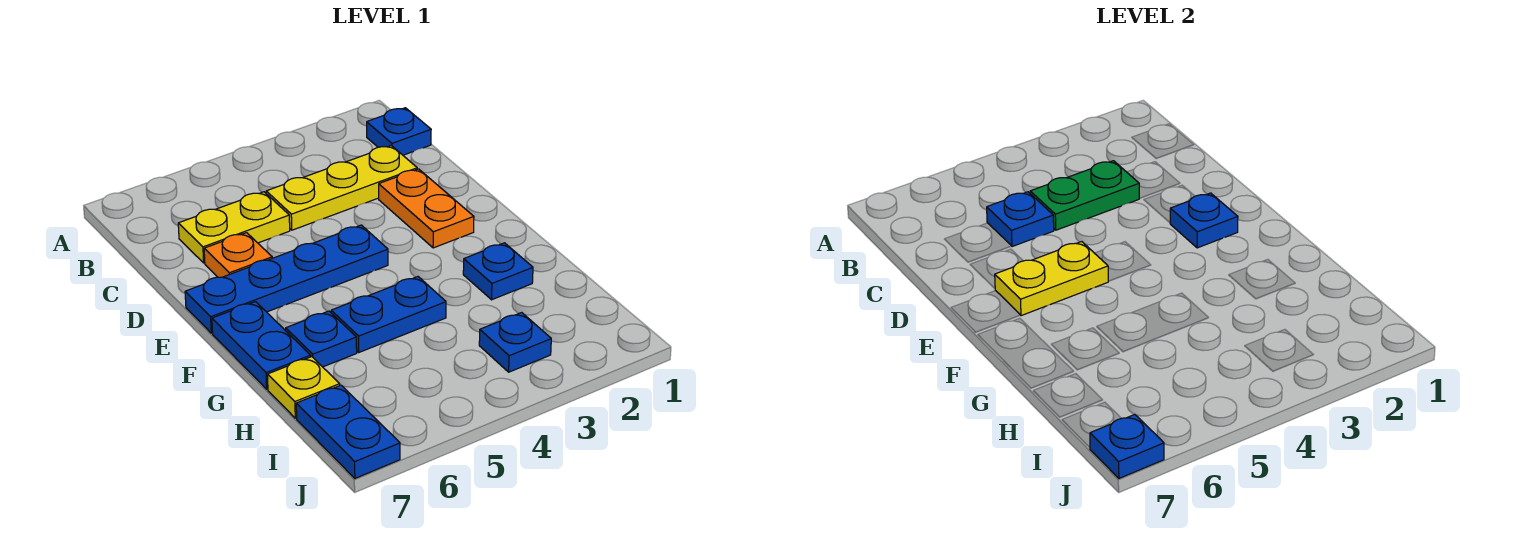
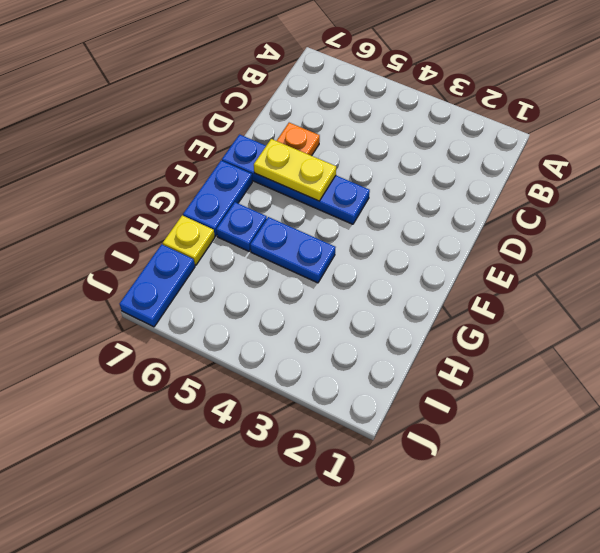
none -> blue plate B1 level 1
none -> yellow plate C2:C4 level 1
none -> yellow plate C5:C6 level 1

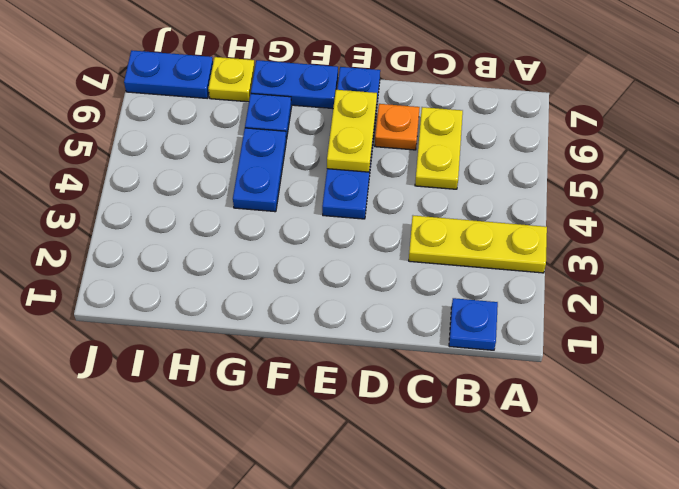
yellow plate A3:C3 level 1 -> yellow plate C2:C4 level 1
none -> orange plate D2:E2 level 1
none -> blue plate G2 level 1
none -> blue plate I3 level 1

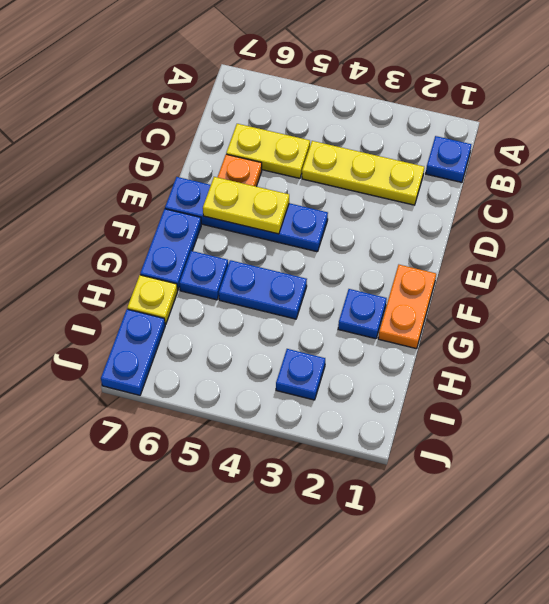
orange plate F1:G1 level 1 -> orange plate D2:E2 level 1
none -> green plate C3:C4 level 2
none -> blue plate C5 level 2
none -> blue plate E2 level 2

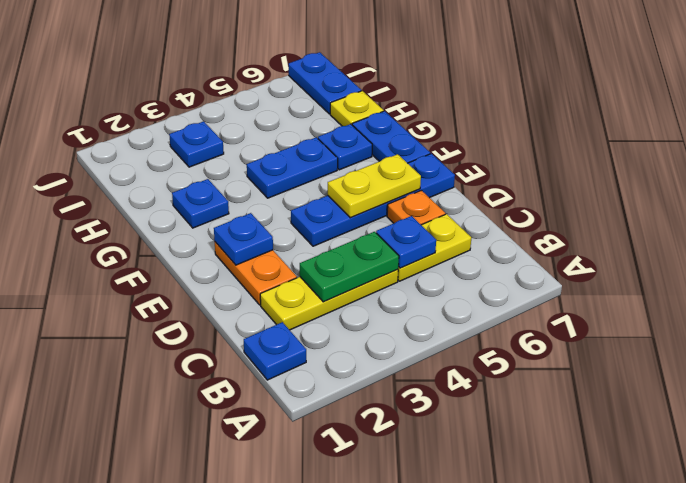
none -> blue plate J7 level 2

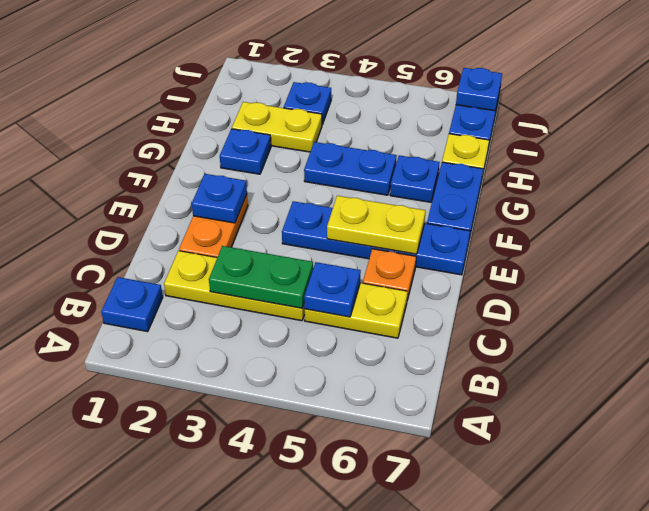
yellow plate H2:H3 level 1 -> none

